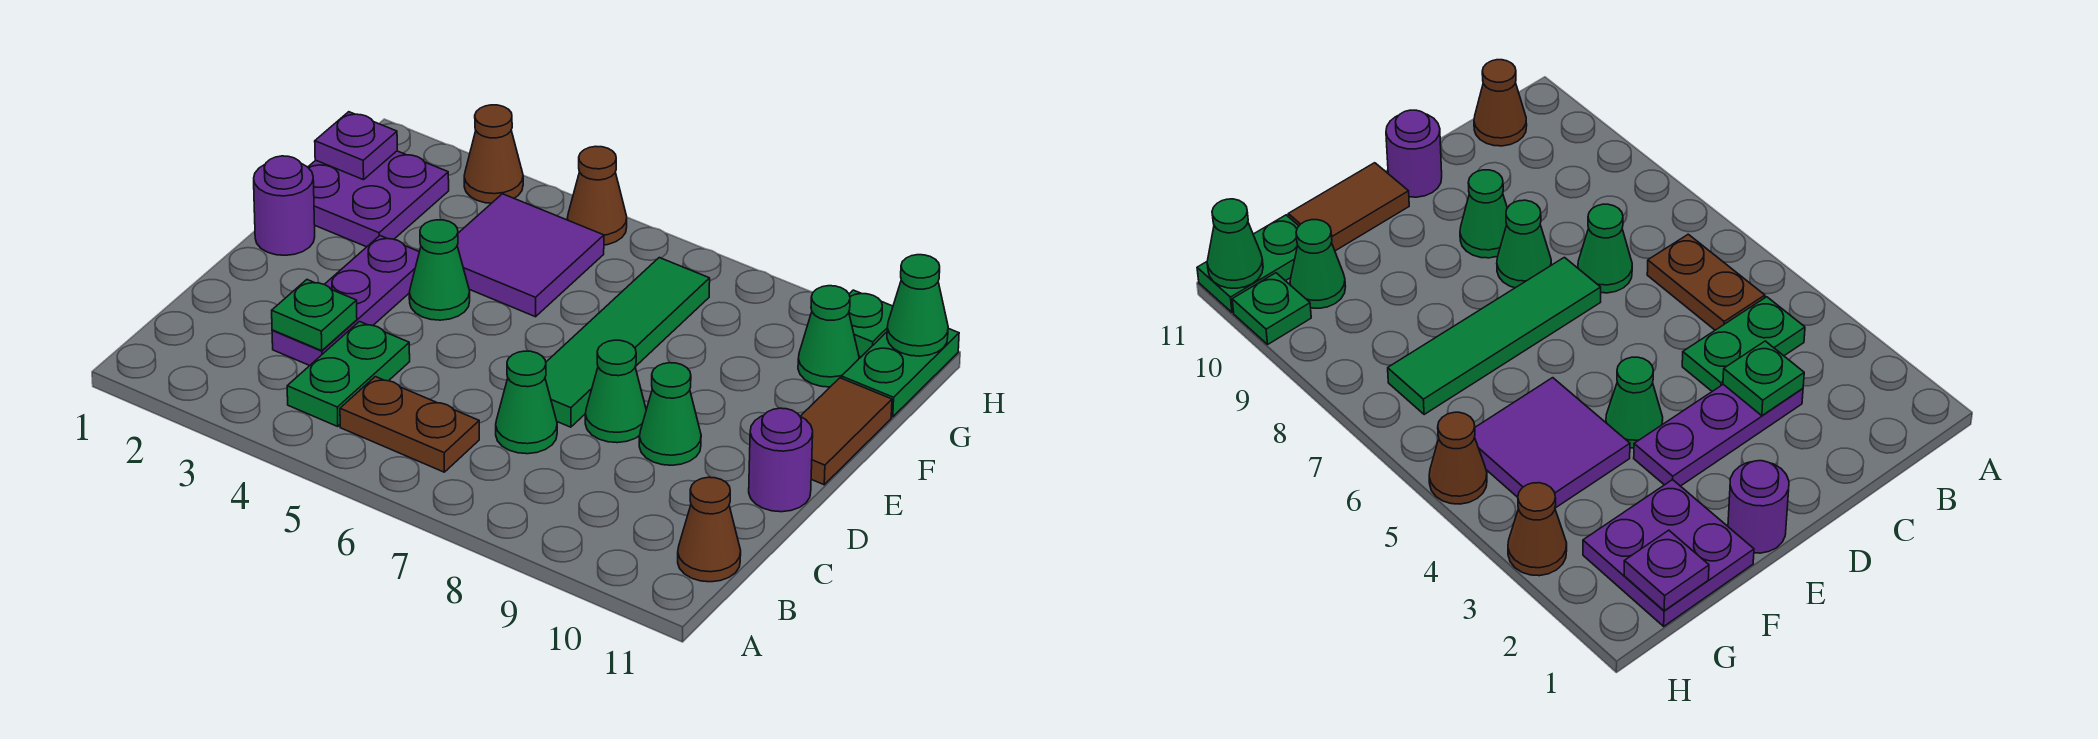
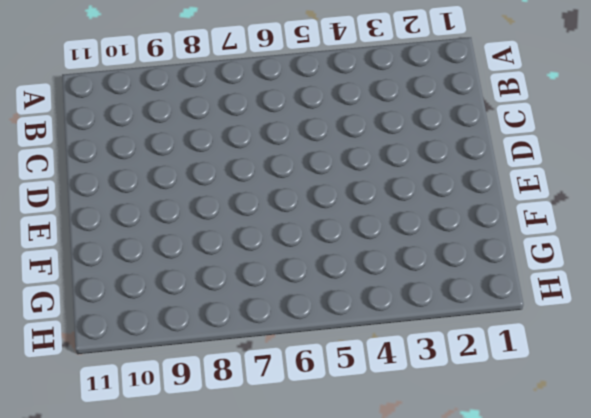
none -> green plate B4:C4 level 1
none -> brown plate B5:B6 level 1
none -> brown cone B11 level 1

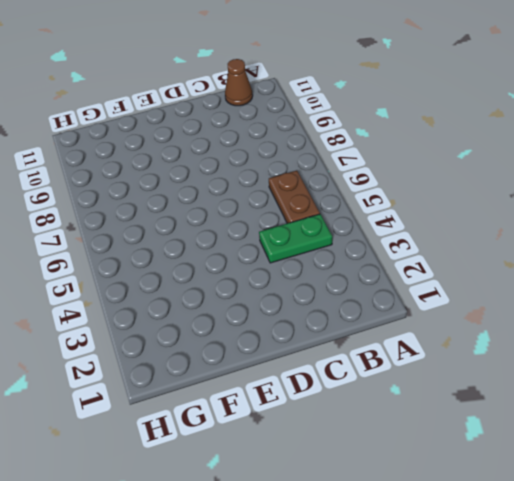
none -> purple plate C3:E3 level 1
none -> green cone C7 level 1
none -> green tile D7:G7 level 1

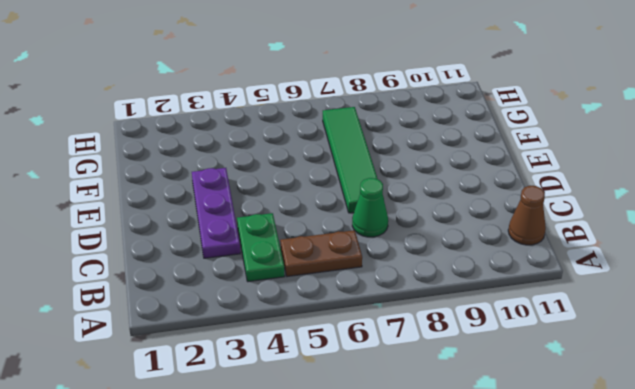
none -> green cone D8 level 1
none -> green cone D9 level 1
none -> purple round brick D11 level 1

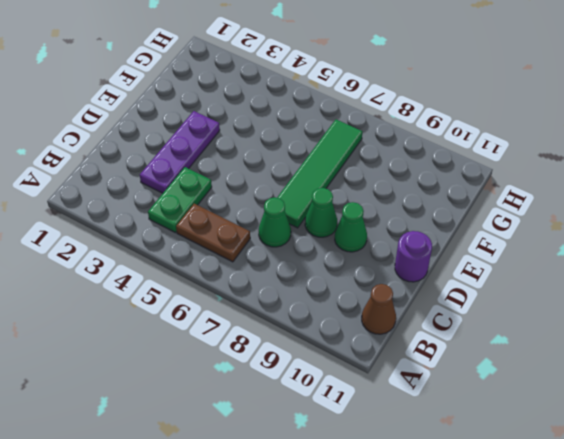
none -> purple round brick E1 level 1
none -> green cone E4 level 1
none -> brown tile E11:F11 level 1

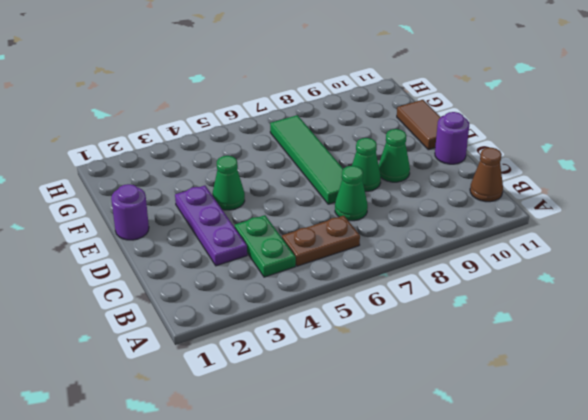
none -> purple plate F1:G2 level 1
none -> purple tile F4:G5 level 1
none -> green cone G10 level 1

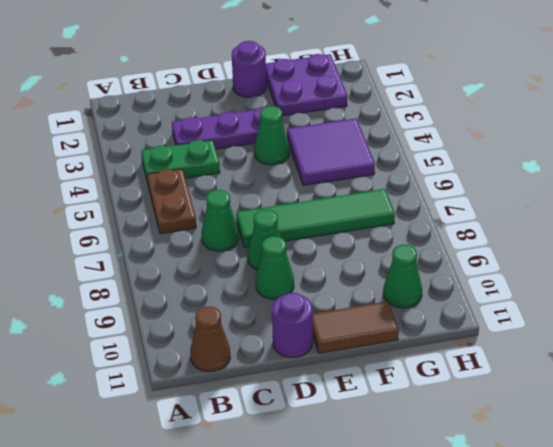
none -> green plate G11:H11 level 1
none -> brown cone H3 level 1
none -> brown cone H5 level 1

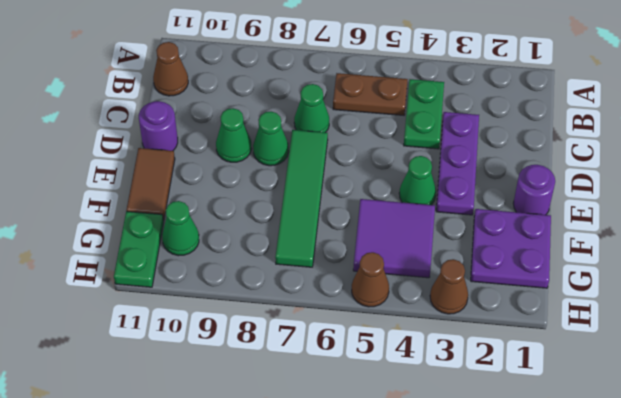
none -> green plate H10 level 1
none -> green plate C3 level 2
none -> purple plate G1 level 2

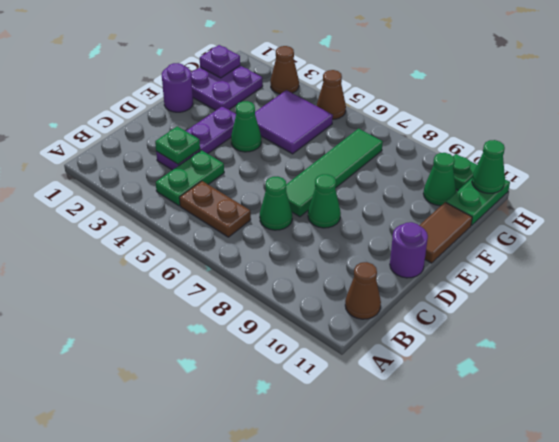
none -> green cone D9 level 1

